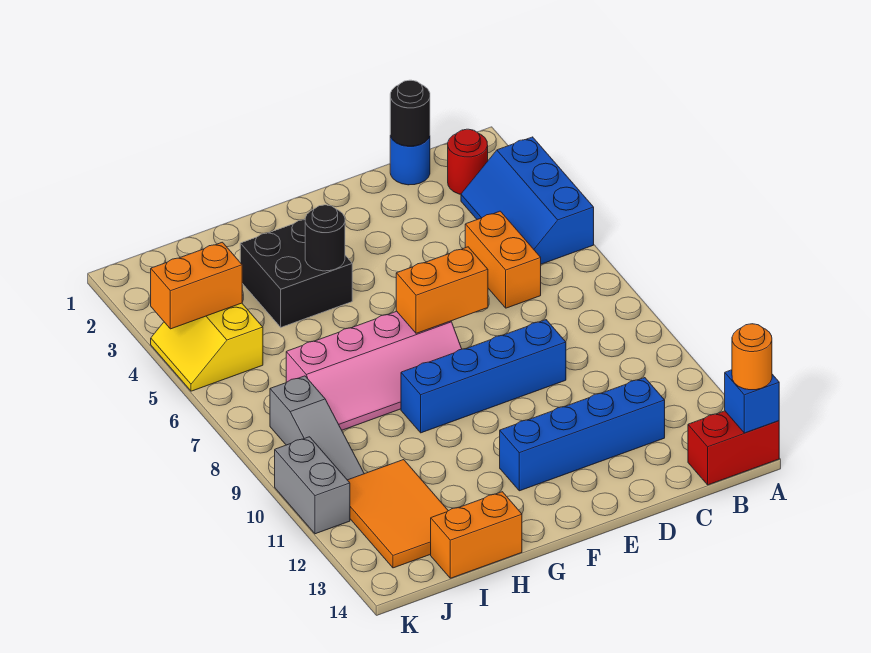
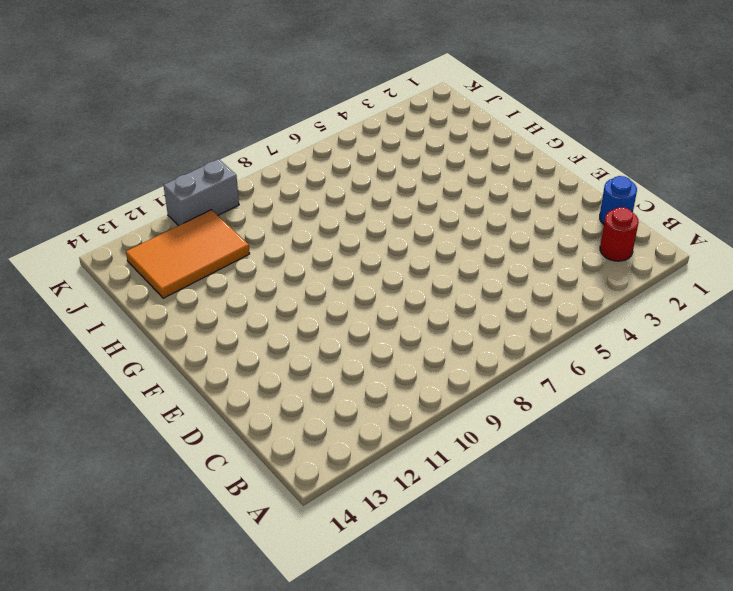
none -> blue slope A3:B5 level 1 top A
none -> red brick A14:B14 level 1
none -> orange brick C5:C6 level 1

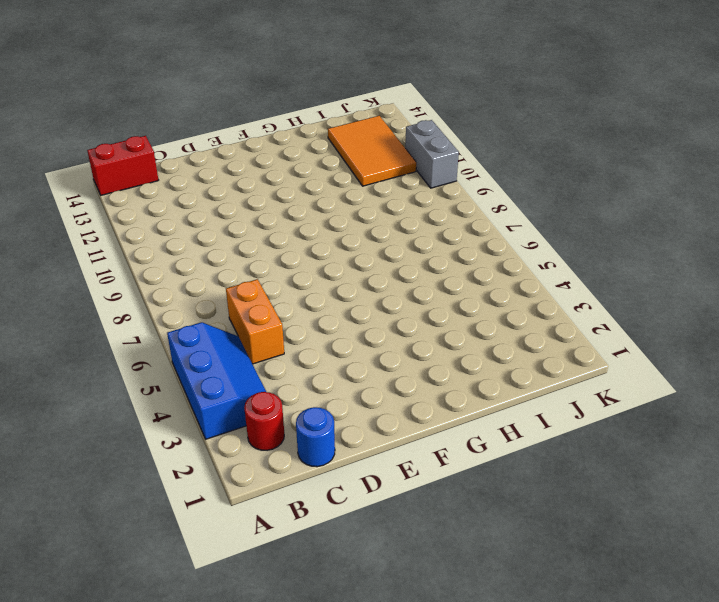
none -> blue brick C12:F12 level 1
none -> blue brick D9:G9 level 1
none -> pink slope F7:I8 level 1 top 7

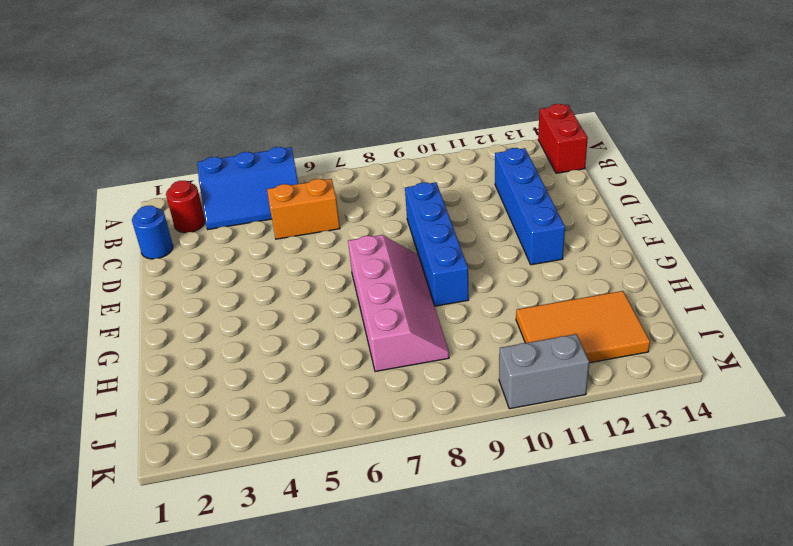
none -> black brick G3:H4 level 1
none -> orange brick H14:I14 level 1
none -> yellow slope J4:K5 level 1 top J

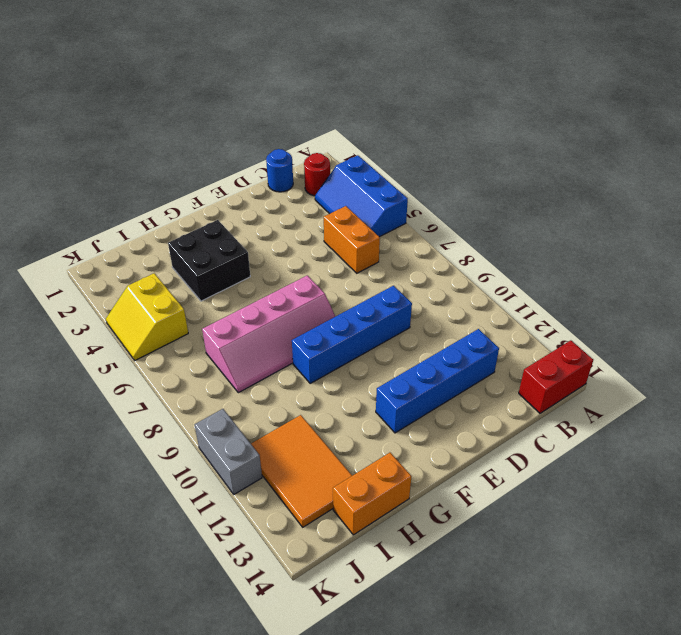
none -> grey slope J8:J10 level 1 top 8
none -> blue brick A14 level 2
none -> black round brick C1 level 2

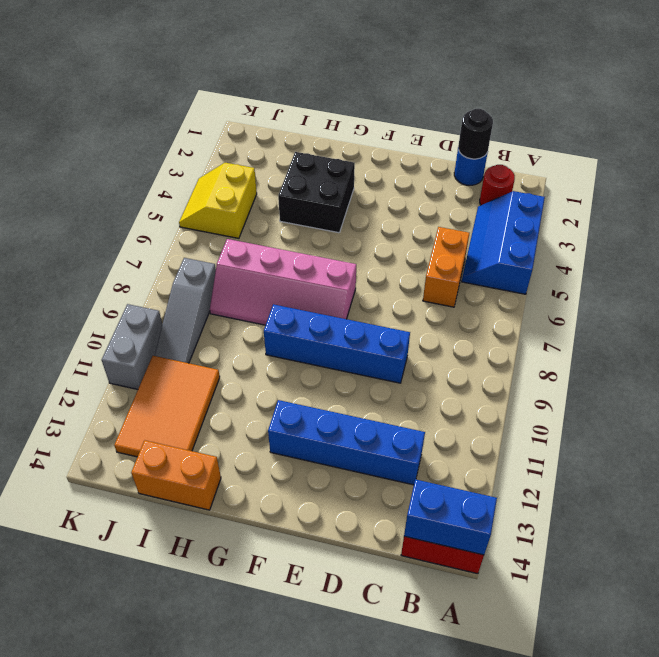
blue brick A14:B14 level 2 -> blue brick A14 level 2
none -> orange brick E7:F7 level 2
none -> black round brick G4 level 2
none -> orange brick J4:K4 level 2

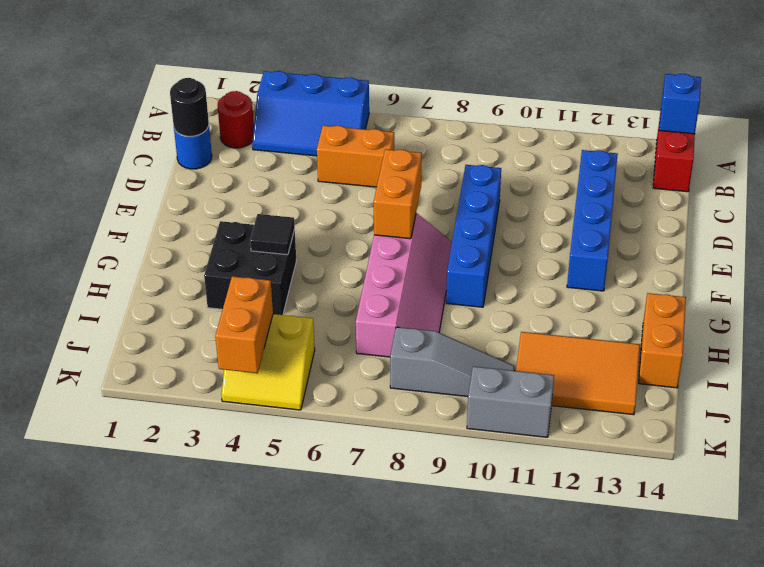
black tile G4 level 2 -> black round brick G4 level 2
none -> orange round brick A14 level 3

